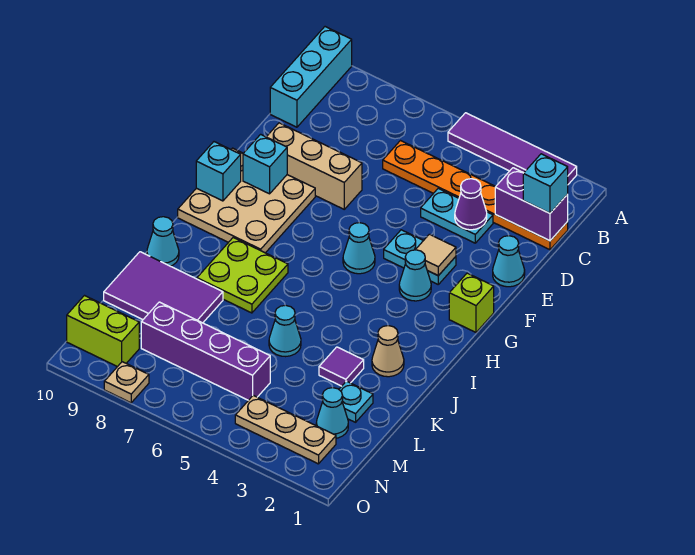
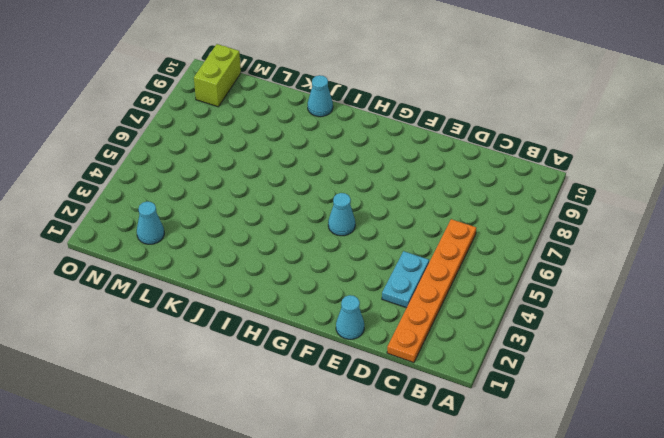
none -> purple tile A2:A5 level 1
none -> cyan brick A10:C10 level 1
none -> tan brick E7:E9 level 1

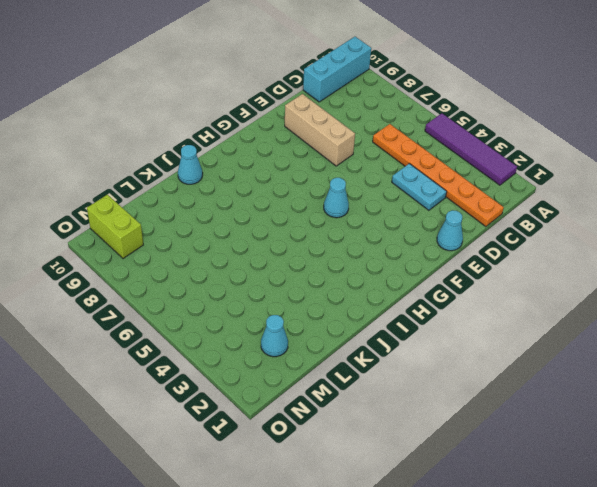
none -> cyan plate F3:F4 level 1
none -> tan plate F8:H10 level 1
none -> lime brick G1 level 1

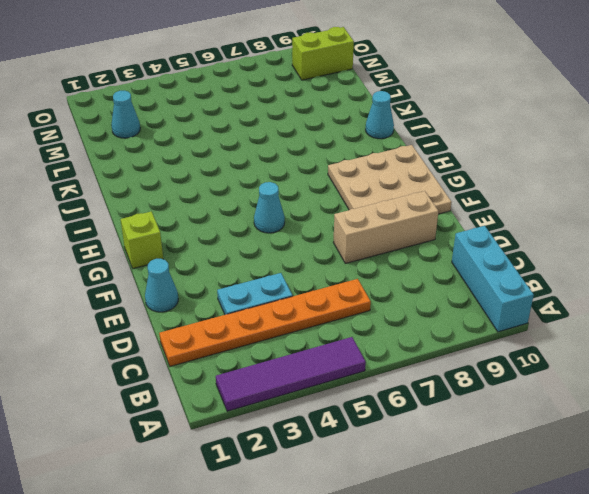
none -> cyan plate F3:F4 level 1
none -> cyan cone G3 level 1
none -> lime plate I7:J8 level 1

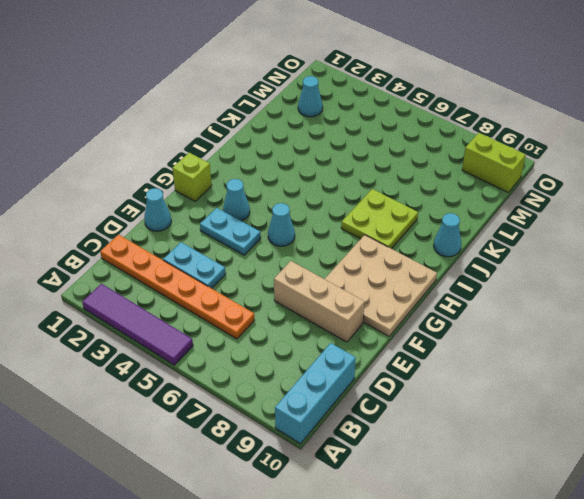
none -> tan cone J2 level 1
none -> purple tile K3 level 1
none -> cyan cone K5 level 1

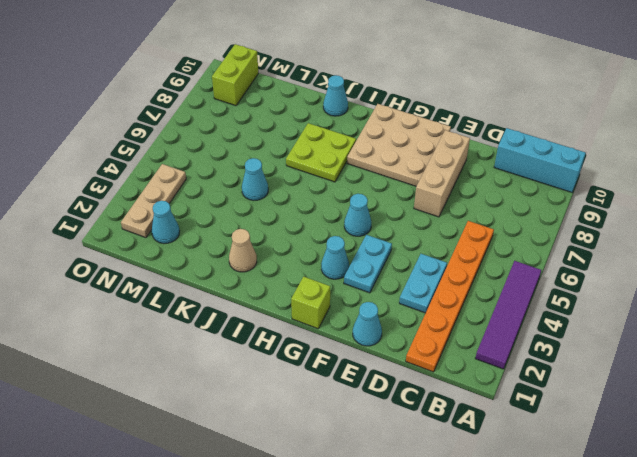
none -> purple tile K3 level 1
none -> purple tile K8:L10 level 1
none -> cyan plate L2 level 1

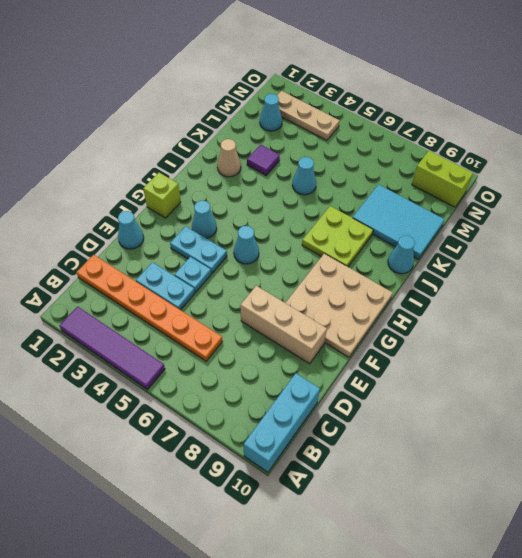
cyan plate E4 level 1 -> cyan plate L2 level 1
cyan tile K8:L10 level 1 -> purple tile K8:L10 level 1
none -> purple brick M5:M8 level 1
none -> tan plate O8 level 1
none -> purple brick C1:C2 level 2

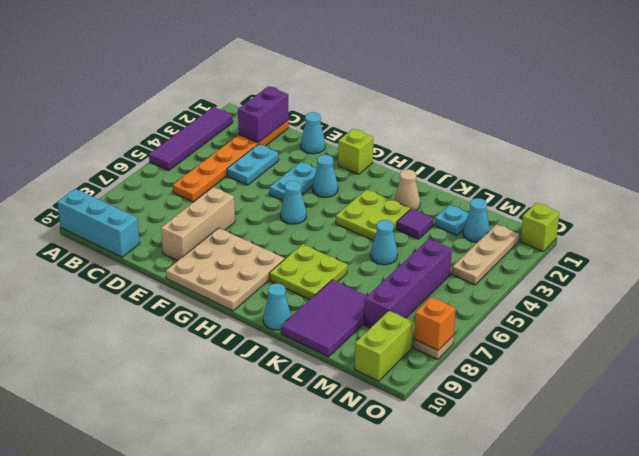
lime plate I3:J4 level 1 -> none
lime brick O1 level 1 -> none
orange brick O8 level 2 -> none
none -> purple cone D3 level 2
none -> tan tile F3 level 2
none -> cyan brick F9 level 2

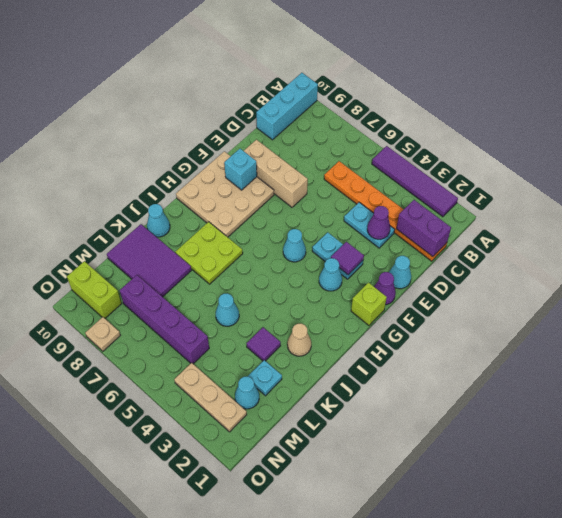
purple cone F1 level 1 -> none
purple tile F3 level 2 -> tan tile F3 level 2
none -> cyan brick G10 level 2
none -> cyan brick C1 level 3

